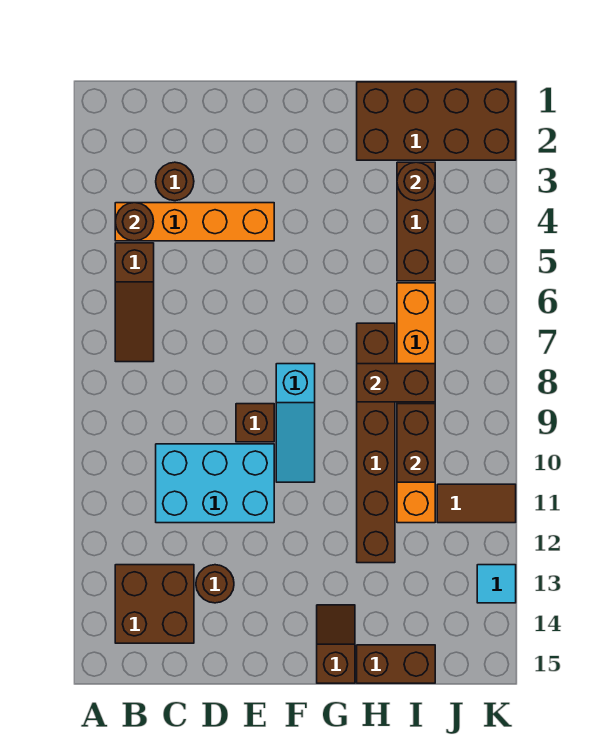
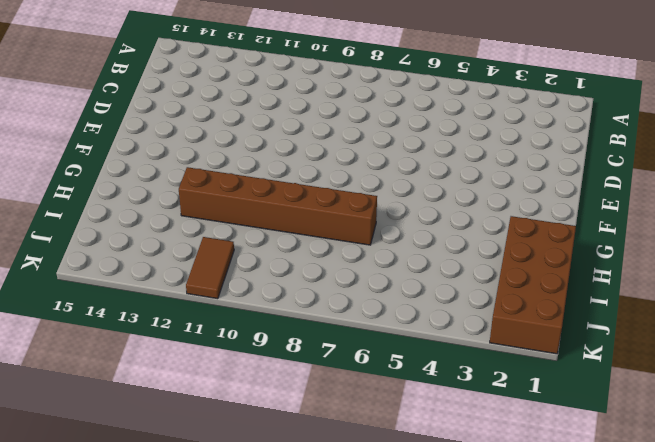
none -> orange brick B4:E4 level 1
none -> brown slope B5:B7 level 1 top 5
none -> brown brick B13:C14 level 1

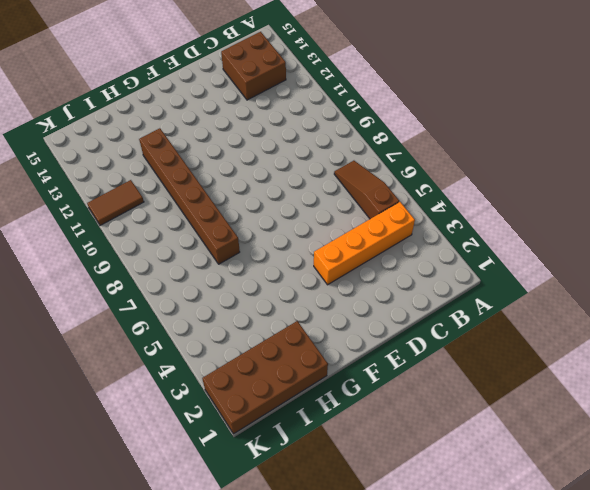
none -> brown round brick C3 level 1
none -> cyan brick C10:E11 level 1
none -> brown round brick D13 level 1

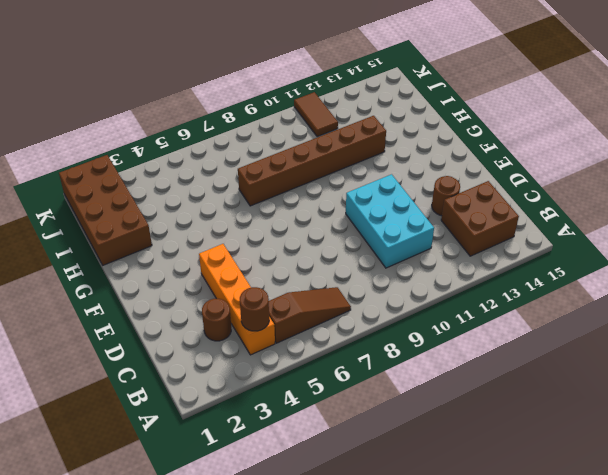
none -> brown brick E9 level 1
none -> cyan slope F8:F10 level 1 top 8
none -> brown slope G14:G15 level 1 top 15

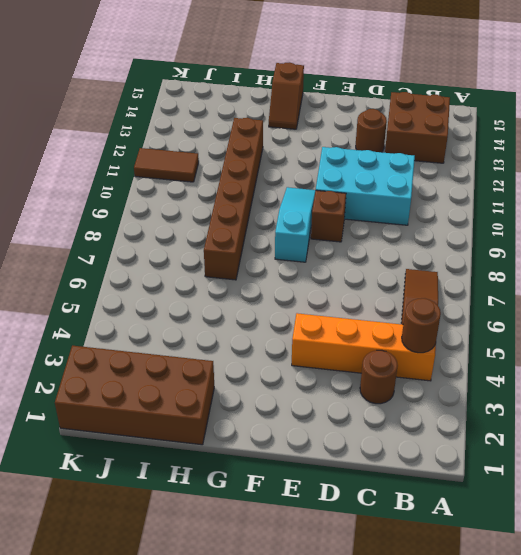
none -> brown brick H15:I15 level 1
none -> brown brick I3:I5 level 1
none -> orange brick I6:I11 level 1

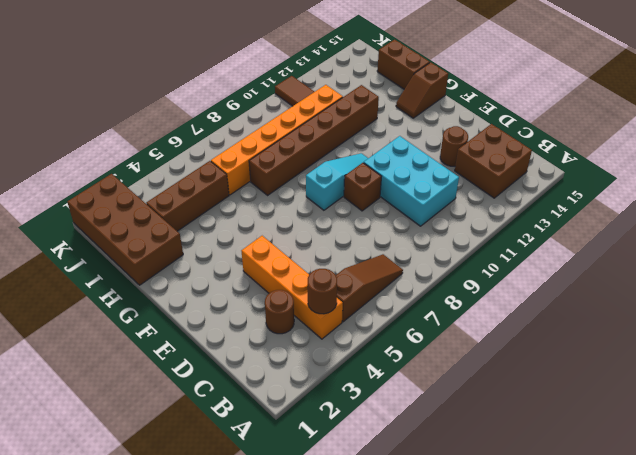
none -> cyan tile K13 level 1
none -> brown brick H8:I8 level 2
none -> brown round brick I3 level 2

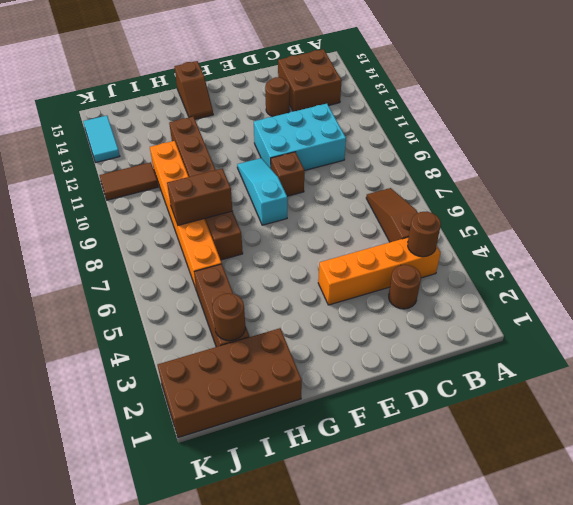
cyan tile K13:K14 level 1 -> cyan tile K13 level 1
none -> brown brick H15:I15 level 1
none -> brown brick I9:I10 level 2

